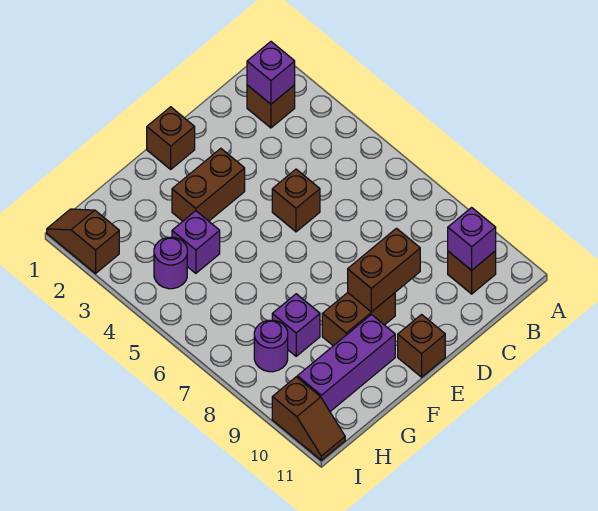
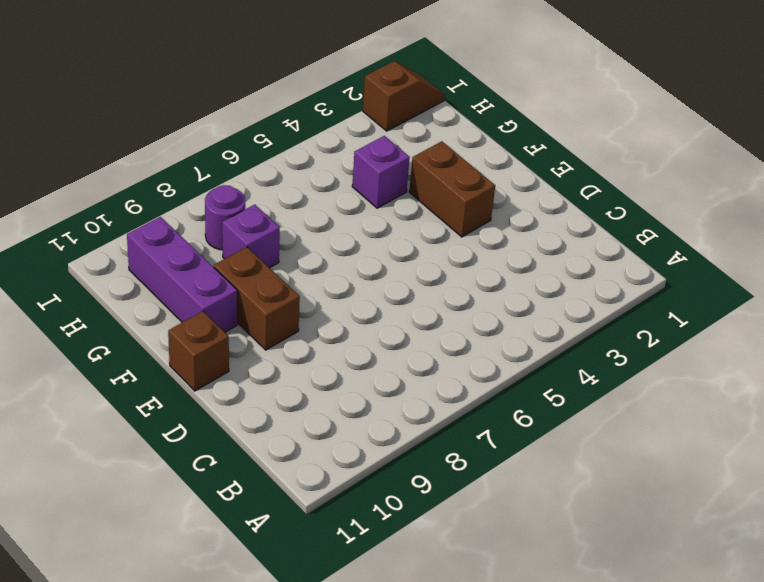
none -> brown brick B2 level 1
none -> brown brick B10 level 1
none -> brown brick D5 level 1

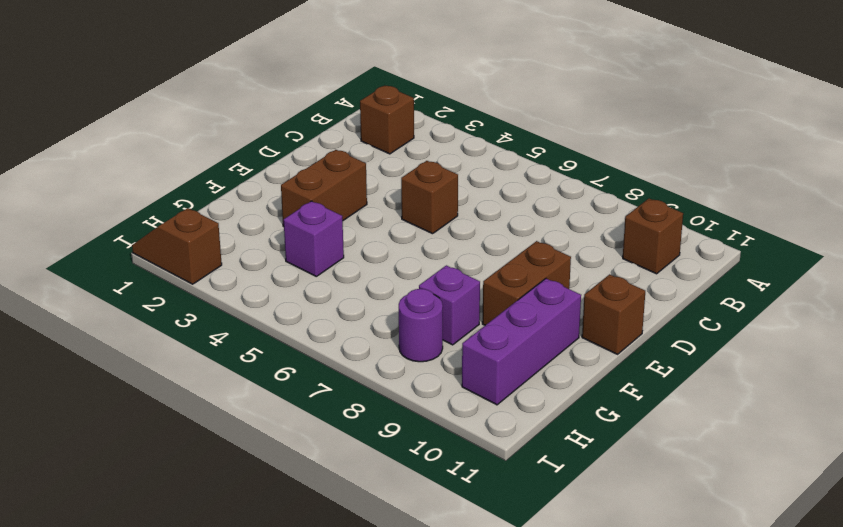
none -> brown brick E1 level 1
none -> purple round brick H4 level 1
none -> brown slope I10:I11 level 1 top 10

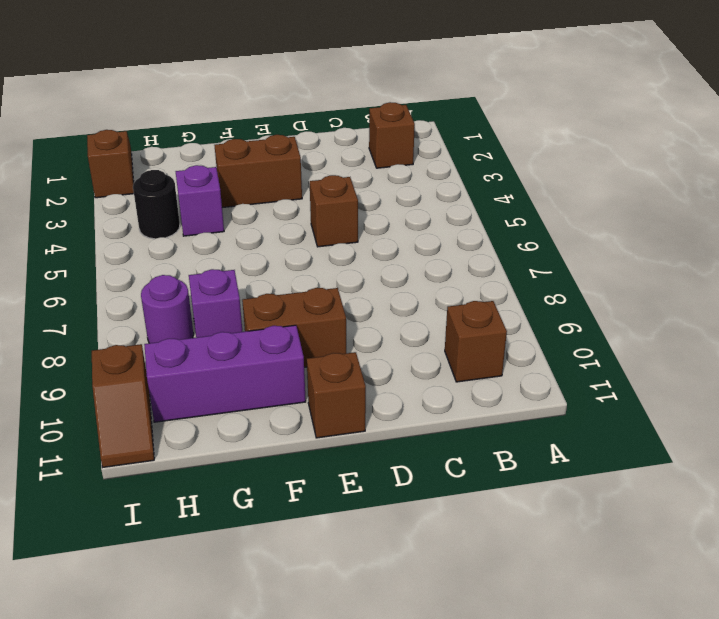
black round brick H4 level 1 -> purple round brick H4 level 1
none -> brown brick E1 level 1
none -> purple brick B2 level 2
none -> purple brick B10 level 2

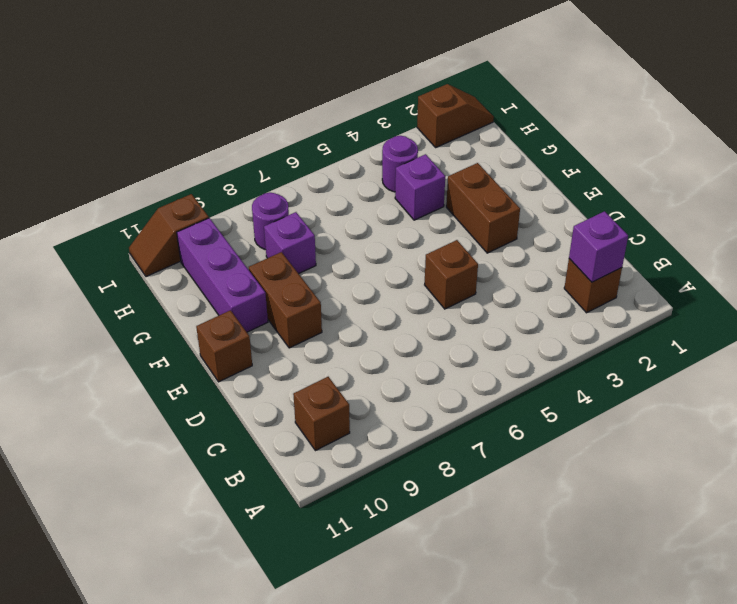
none -> brown brick E1 level 1
none -> purple brick B10 level 2
none -> brown brick D9:E9 level 2

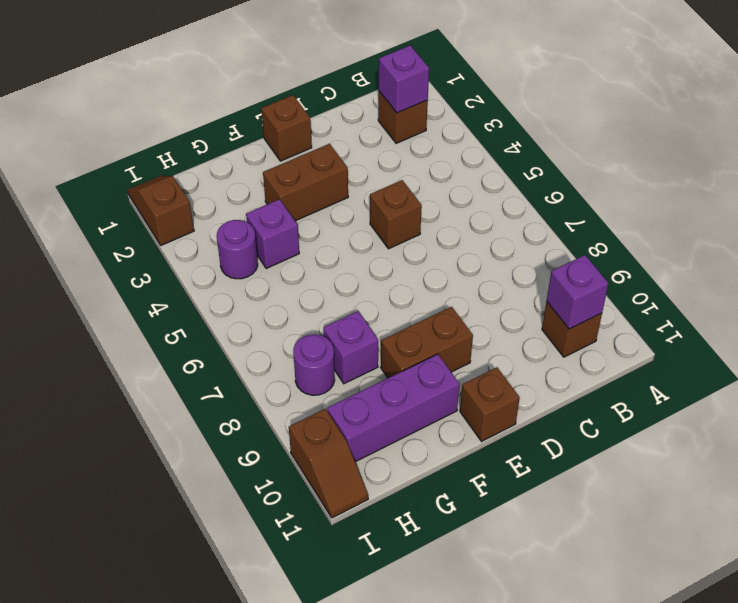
none -> brown brick D9:E9 level 2

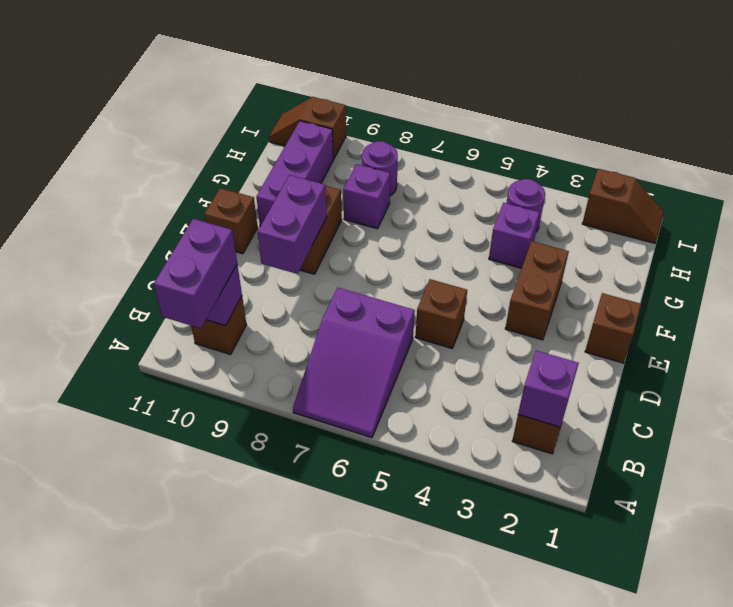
purple slope A6:C7 level 1 top C -> none
purple brick A10:B10 level 3 -> none
purple brick D9:E9 level 2 -> brown brick D9:E9 level 2

